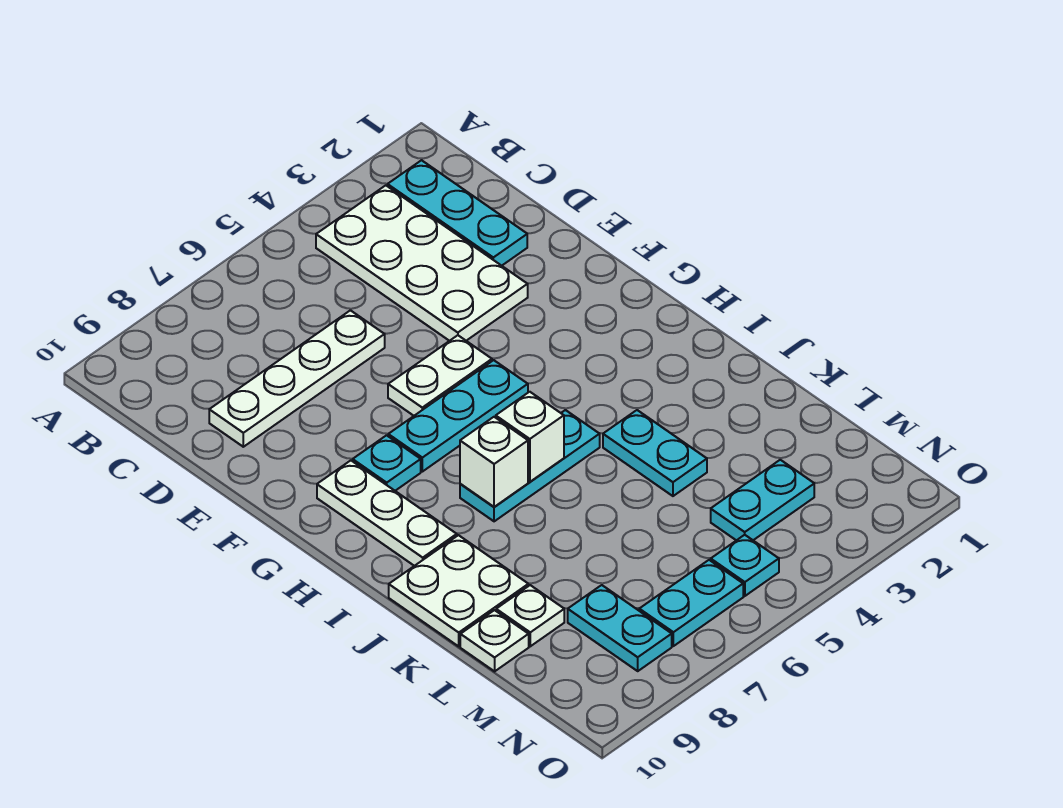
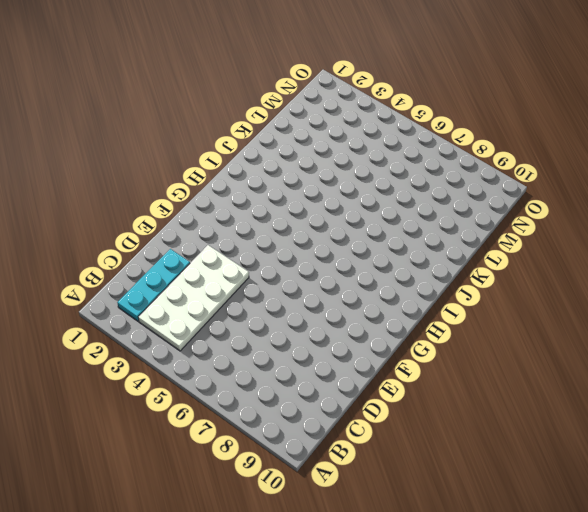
none -> white plate D6:D9 level 1
none -> white plate F5:F6 level 1
none -> cyan plate G5:G7 level 1

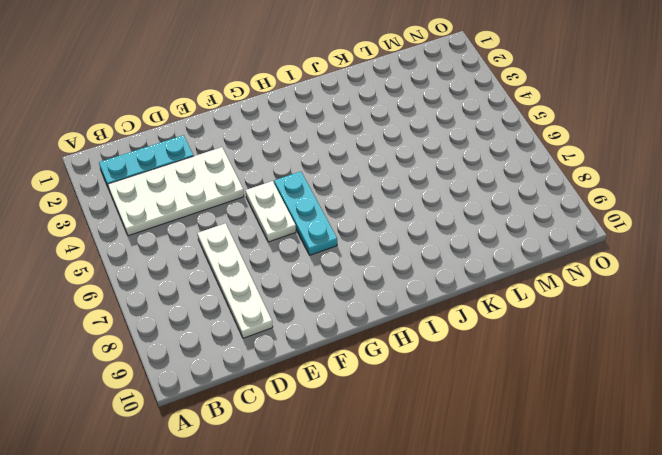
none -> cyan plate G8 level 1
none -> white plate G9:I9 level 1
none -> cyan plate I5:I7 level 1

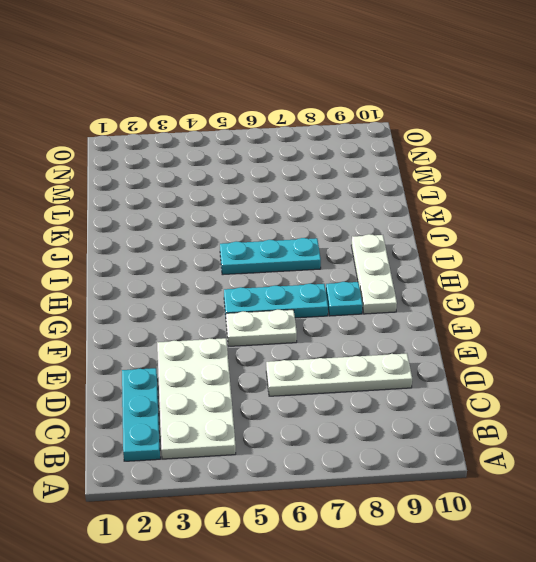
none -> cyan plate J4:K4 level 1
none -> white plate J9:K10 level 1
none -> white plate L9 level 1

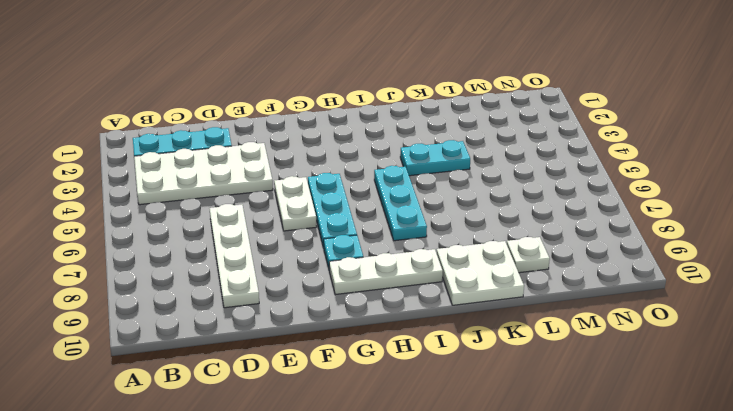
none -> white plate L10 level 1
none -> cyan plate M3:M4 level 1
none -> cyan plate M8:N8 level 1

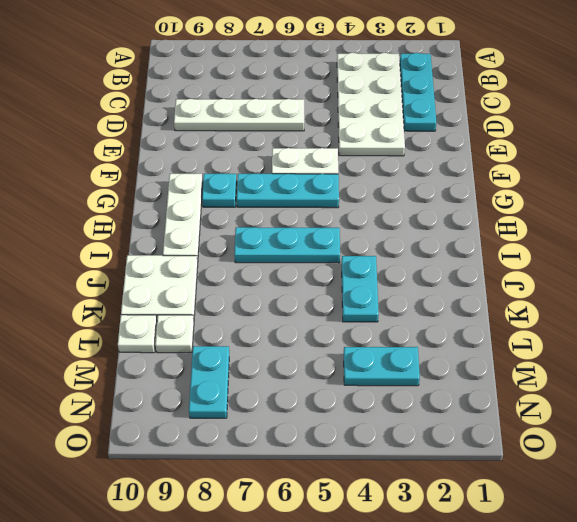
none -> cyan plate N5 level 1
none -> cyan plate N6:N7 level 1
none -> white brick I6 level 2

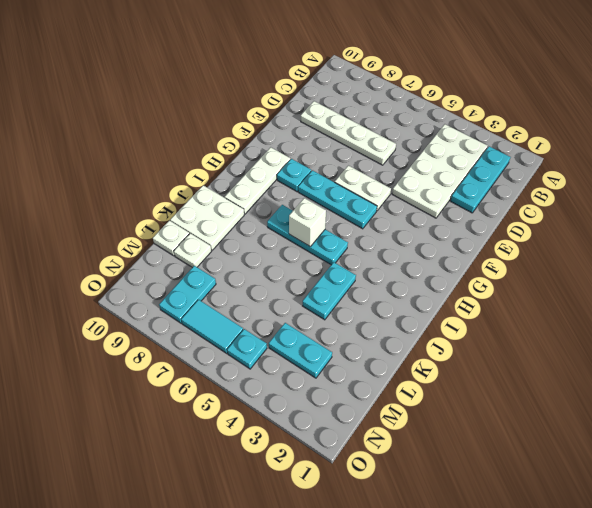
cyan tile N6:N7 level 1 -> cyan plate N6:N7 level 1
none -> white brick I7 level 2

